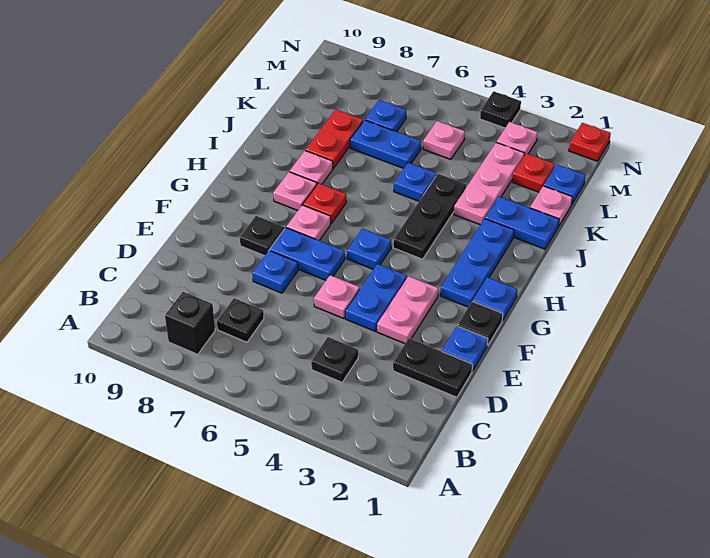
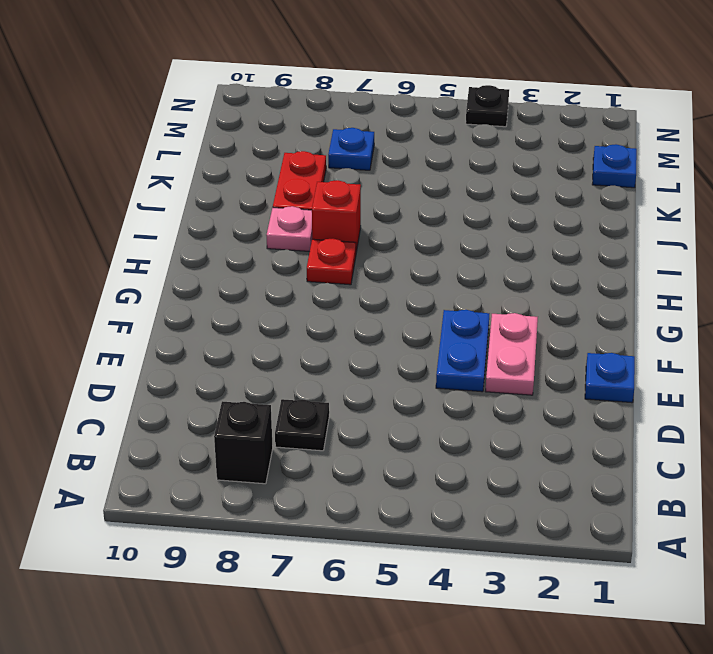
red brick I7 level 1 -> none
none -> black plate C4 level 1
none -> black plate D1:D2 level 1
none -> pink plate E5 level 1
none -> blue plate E7 level 1

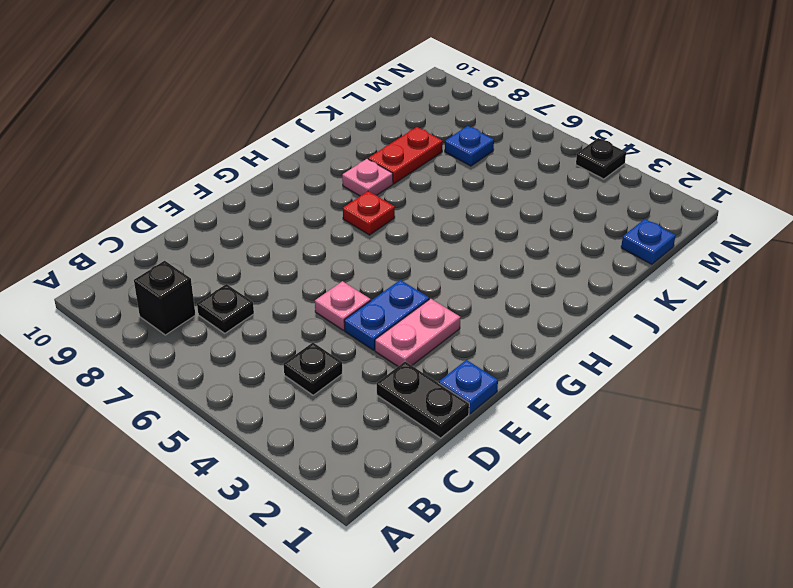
none -> blue plate E7 level 1
none -> black plate F1 level 1
none -> blue plate F6:F7 level 1
none -> black plate F8 level 1

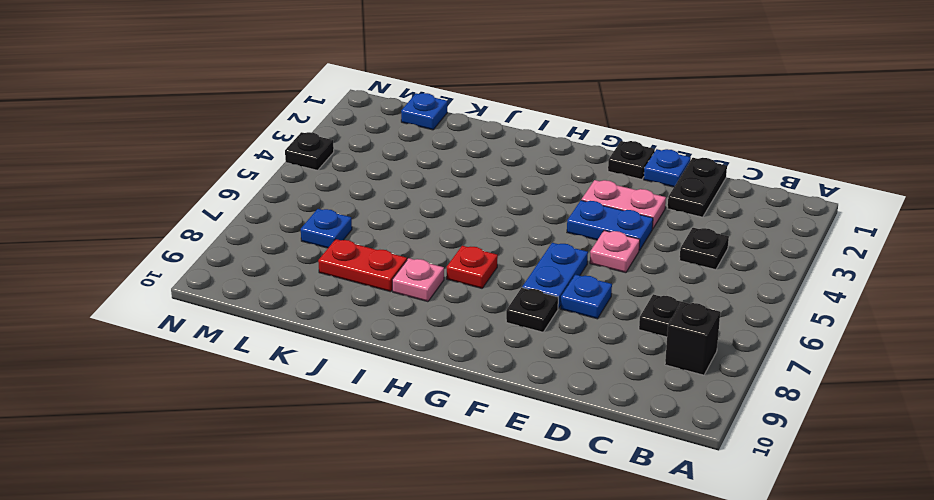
none -> blue plate G1 level 1
none -> blue plate G2:I2 level 1
none -> blue plate G5 level 1
none -> pink plate G7 level 1

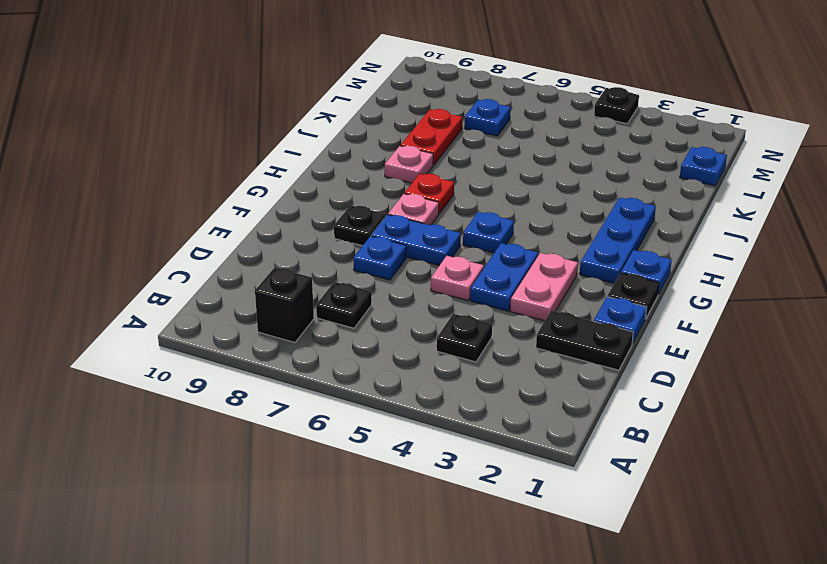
none -> black plate H4:J4 level 1
none -> pink plate H8 level 1
none -> blue plate J1:J2 level 1
none -> pink plate J3:L3 level 1

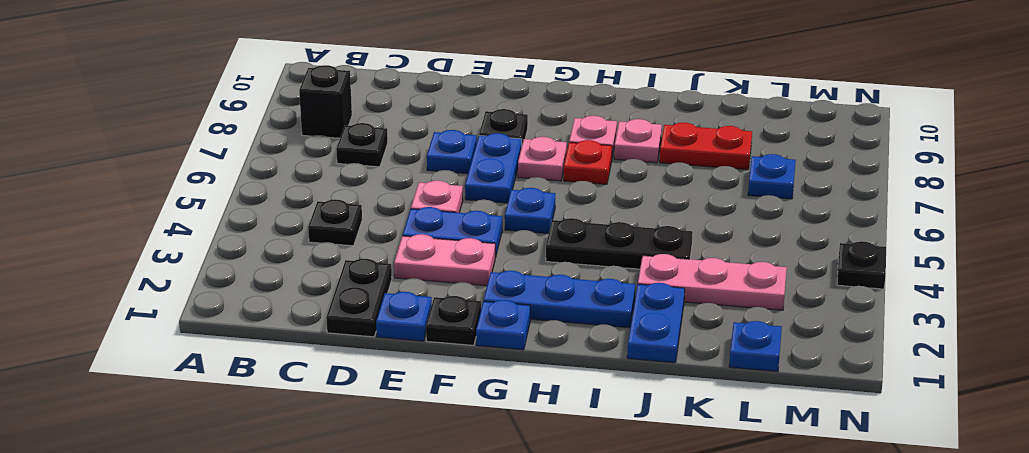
none -> blue plate J5 level 1
none -> pink plate K1 level 1
none -> blue plate K6:K7 level 1
none -> red plate L2 level 1

